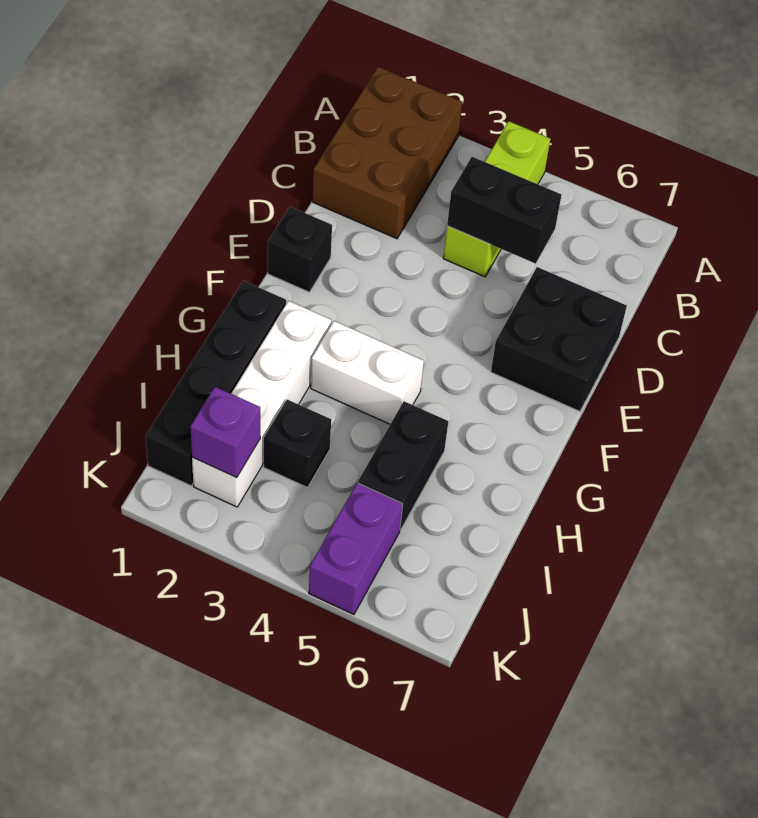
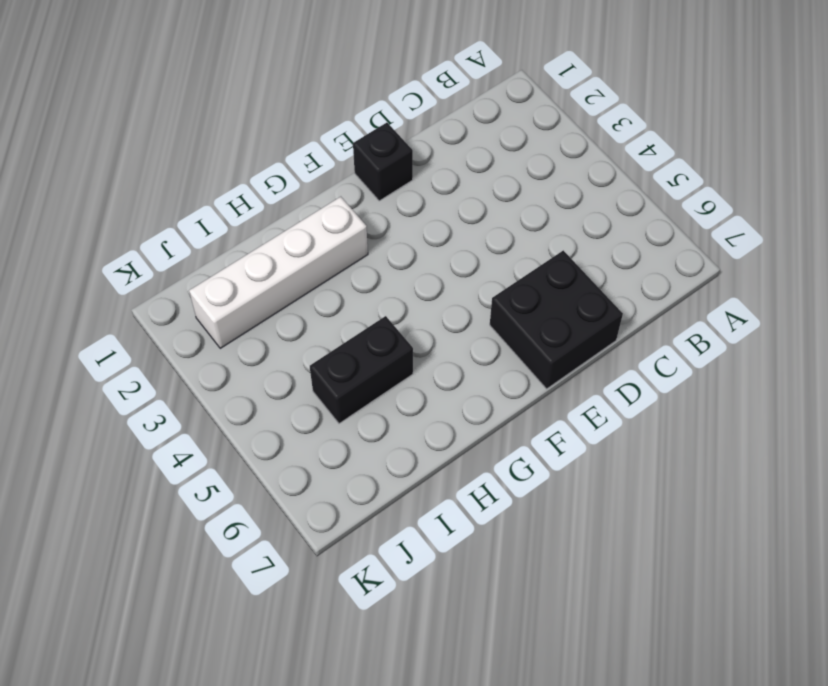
none -> brown brick A1:C2 level 1
none -> lime brick A4:C4 level 1
none -> black brick G1:J1 level 1

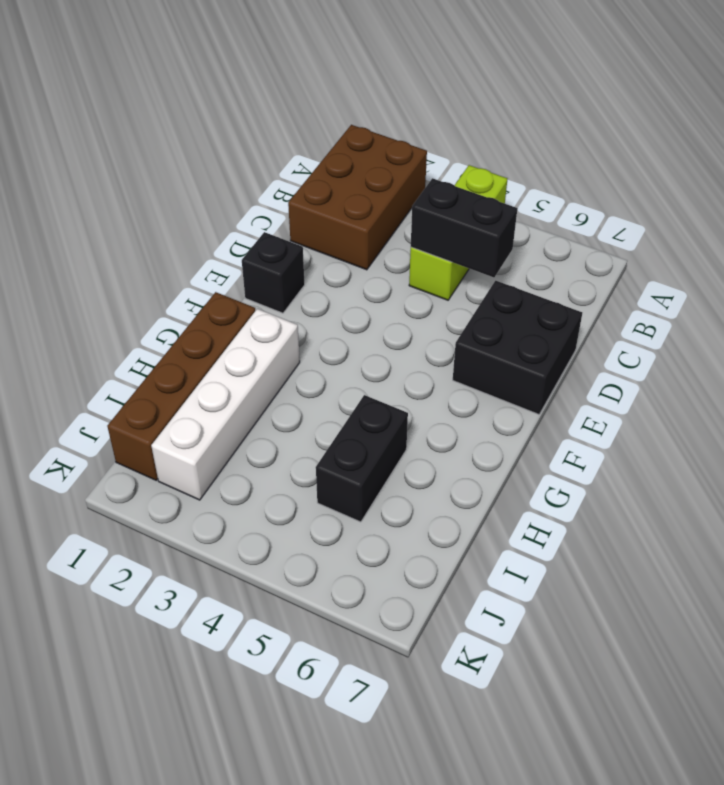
brown brick G1:J1 level 1 -> black brick G1:J1 level 1
none -> white brick G3:G4 level 1
none -> black brick I3 level 1
none -> purple brick J5:K5 level 1

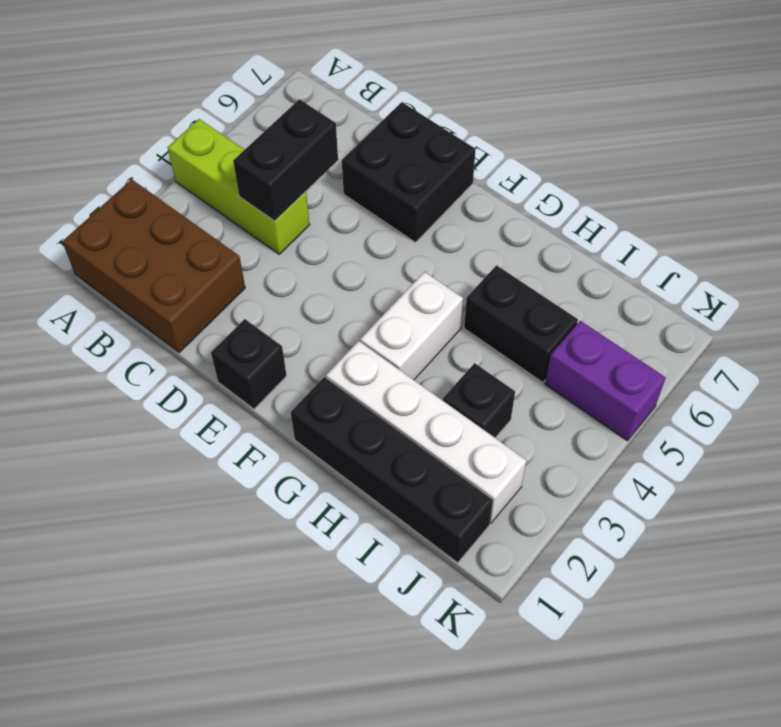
none -> purple brick J2 level 2

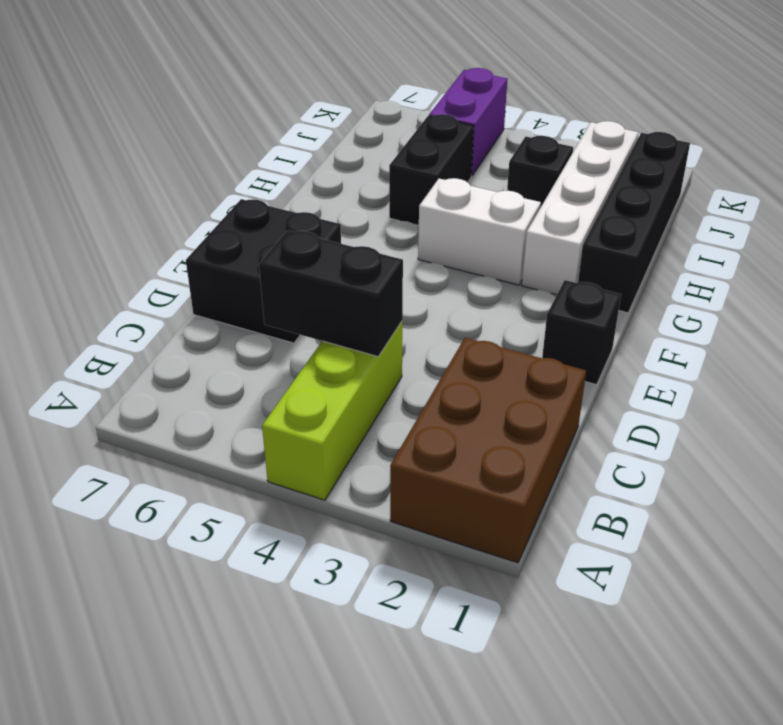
none -> purple brick J2 level 2

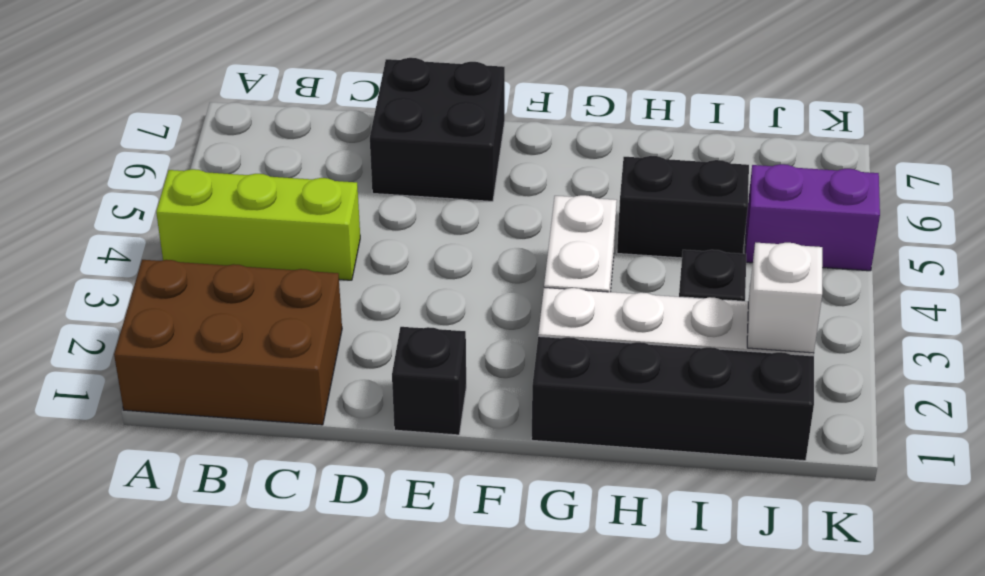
white brick J2 level 2 -> purple brick J2 level 2
none -> black brick C4:C5 level 2

